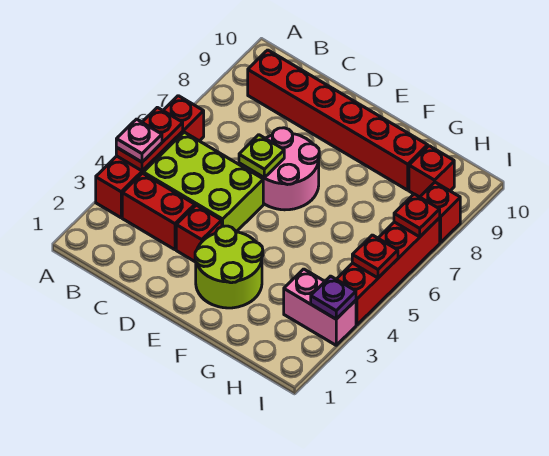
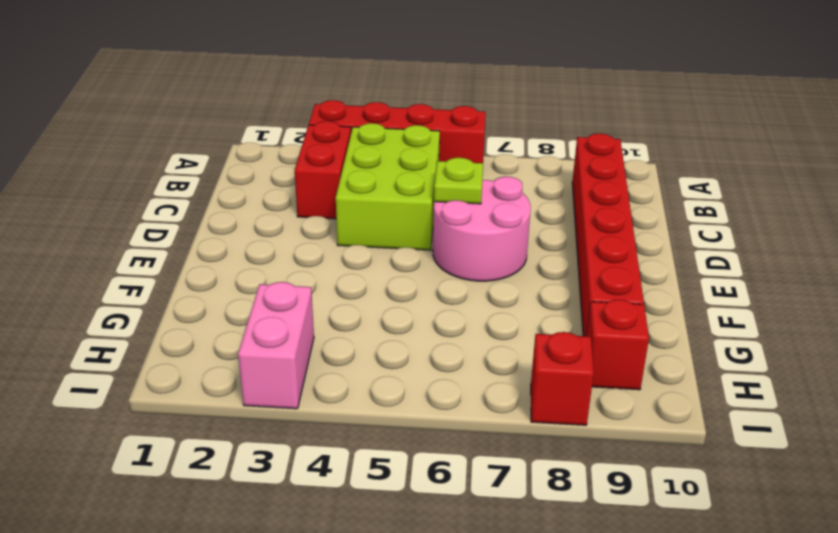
none -> red brick D3 level 1
none -> lime round brick E2:F3 level 1
none -> red brick I4:I7 level 1

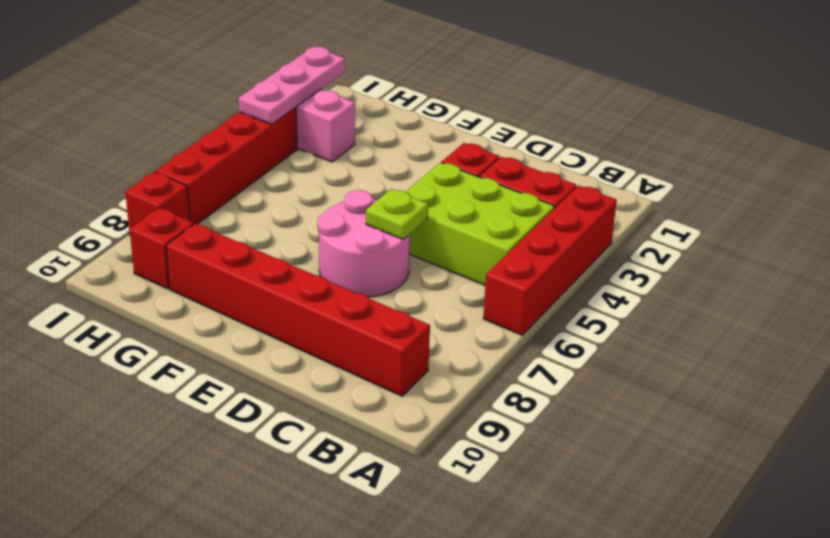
pink plate I2:I4 level 2 -> purple plate I3 level 2
none -> lime round brick E2:F3 level 1
none -> red plate A4:A5 level 2
none -> red plate I5 level 2

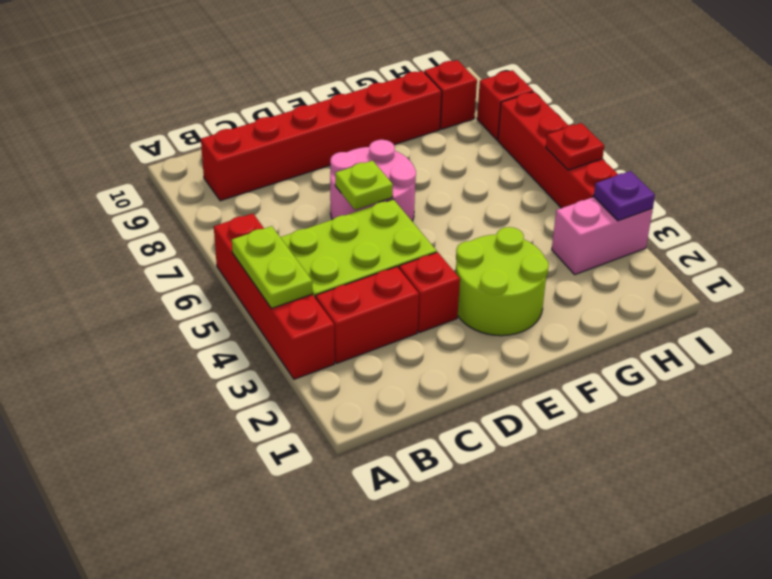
lime plate A4:A5 level 2 -> red plate A4:A5 level 2
none -> red plate I7 level 2
none -> pink plate A4 level 3

